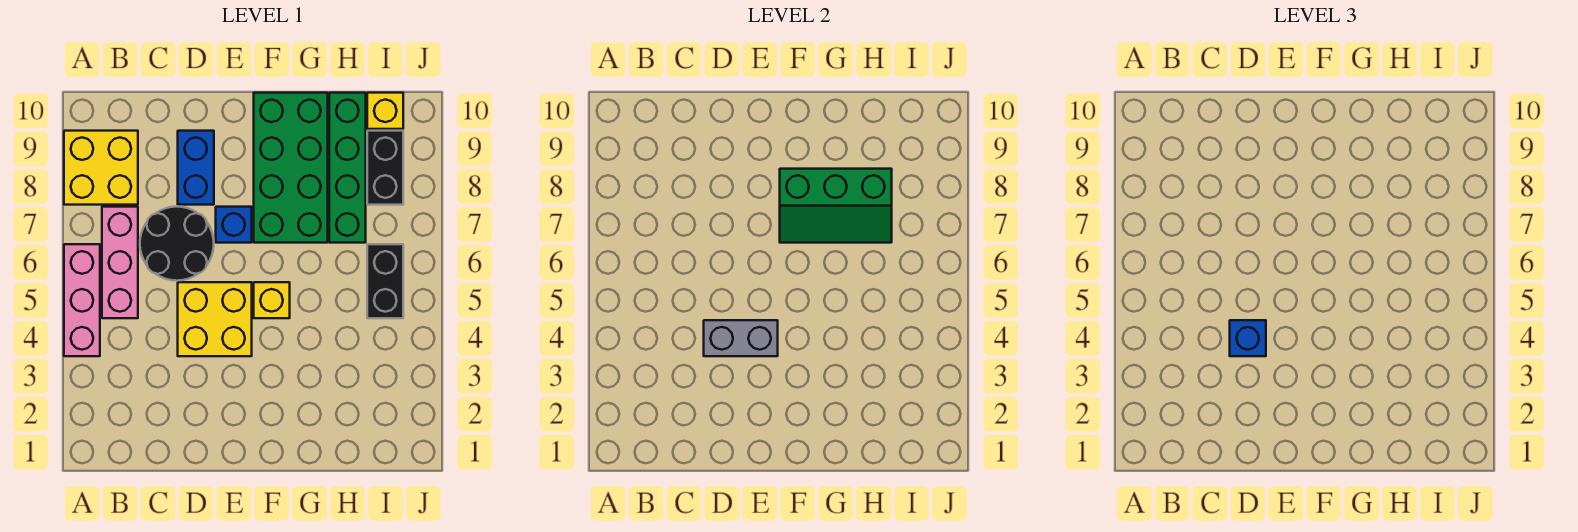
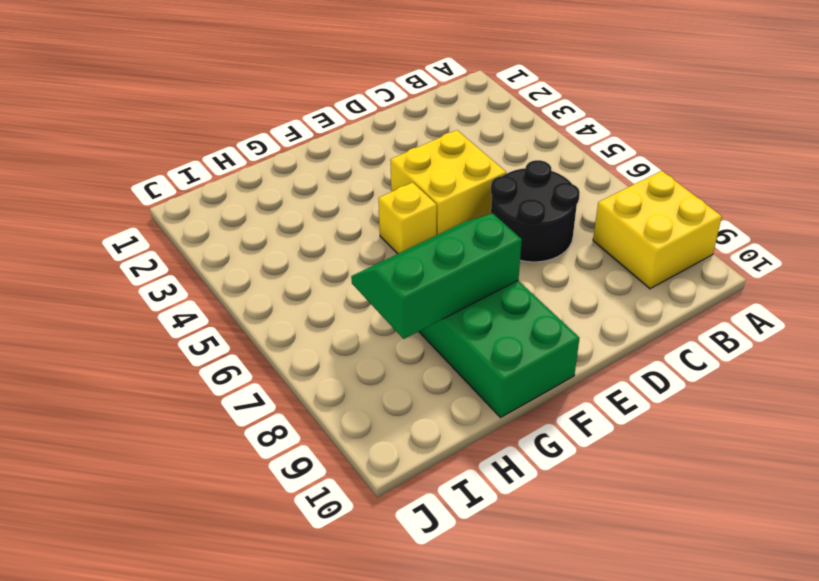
none -> pink brick A4:A6 level 1
none -> pink brick B5:B7 level 1
none -> blue brick D8:D9 level 1

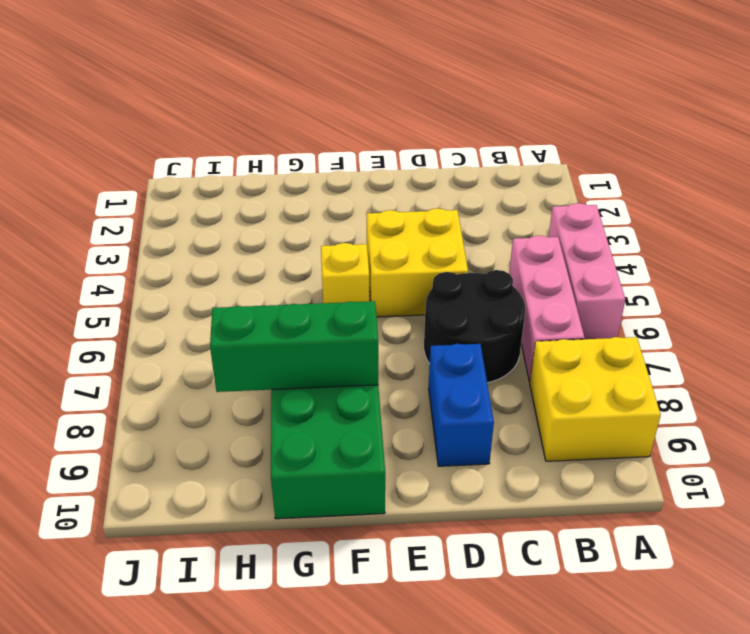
none -> blue brick E7 level 1
none -> green brick H7:H10 level 1
none -> black brick I5:I6 level 1

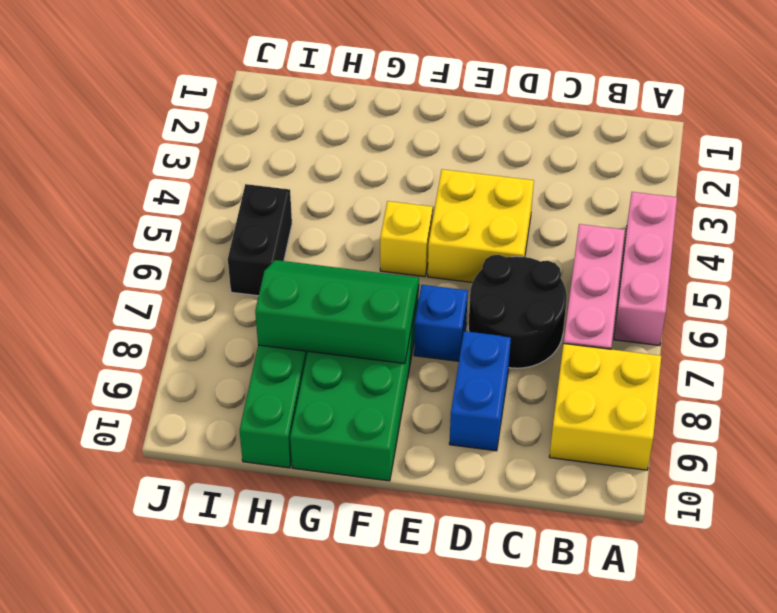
none -> black brick I8:I9 level 1
none -> yellow brick I10 level 1
none -> grey brick D4:E4 level 2

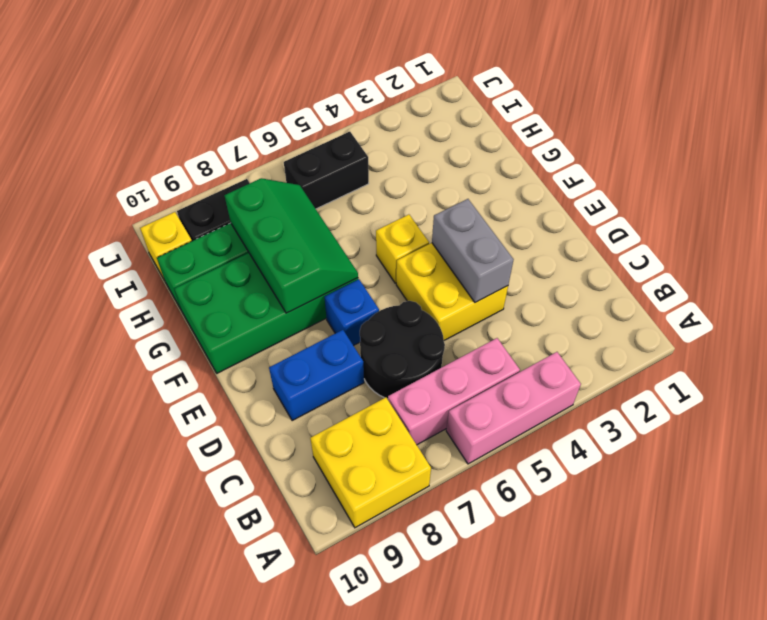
none -> blue brick D4 level 3

